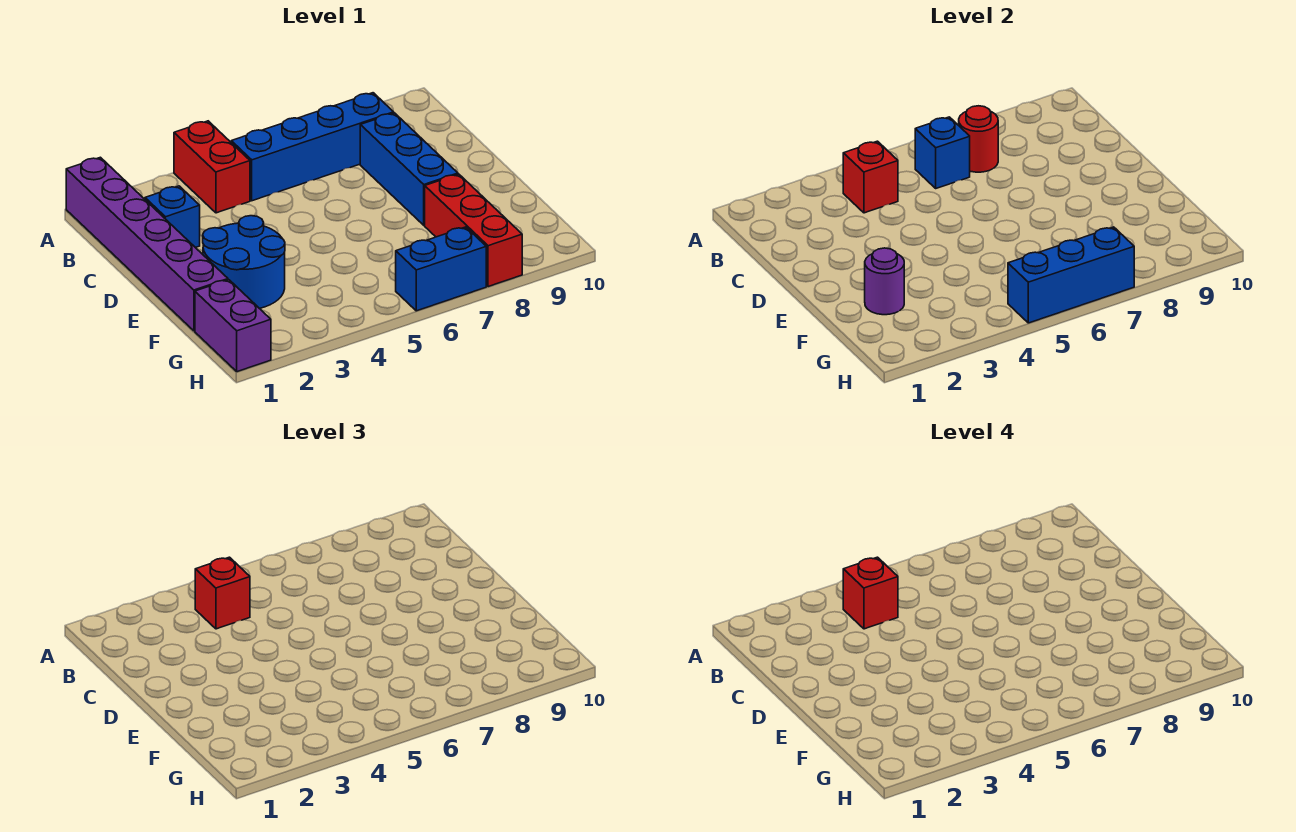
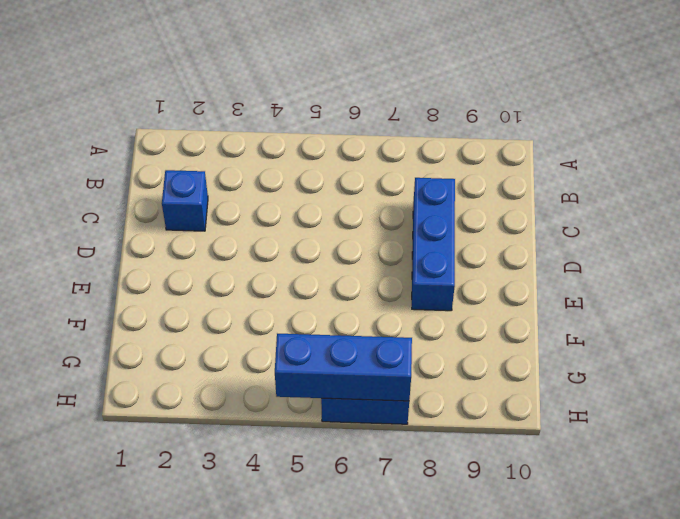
none -> purple brick A1:F1 level 1
none -> red brick A4:B4 level 1
none -> blue brick B5:B8 level 1

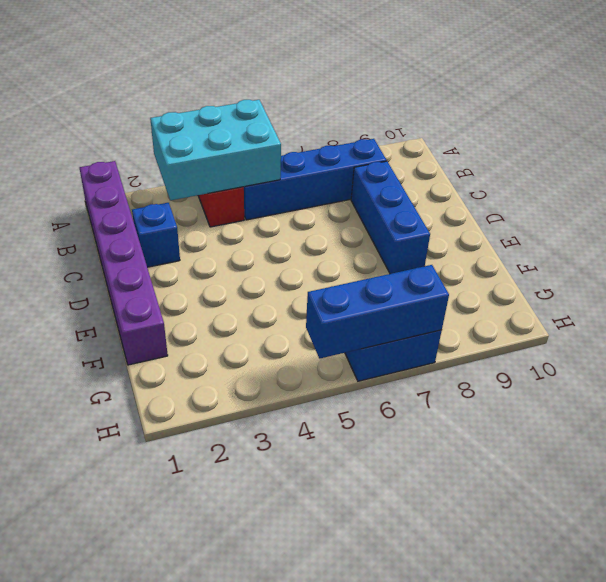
cyan brick A3:B5 level 2 -> red brick B4 level 2
none -> blue round brick E2:F3 level 1
none -> red brick F8:H8 level 1
none -> purple brick G1:H1 level 1

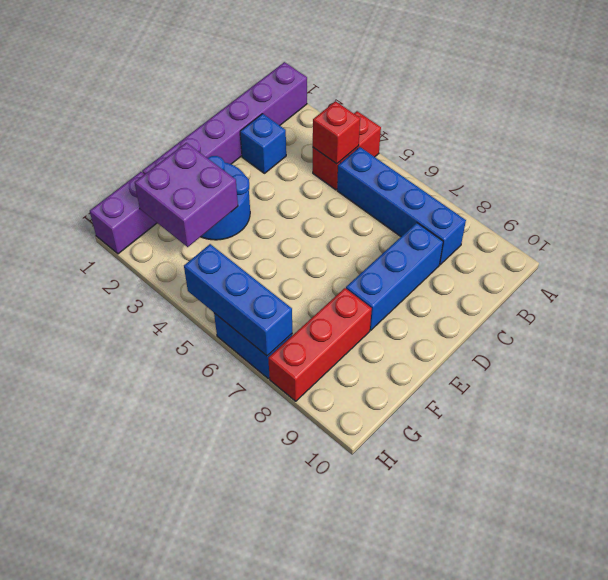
purple brick F2:G3 level 2 -> purple round brick F2 level 2
none -> blue brick B6 level 2
none -> red round brick B7 level 2
none -> red brick B4 level 3

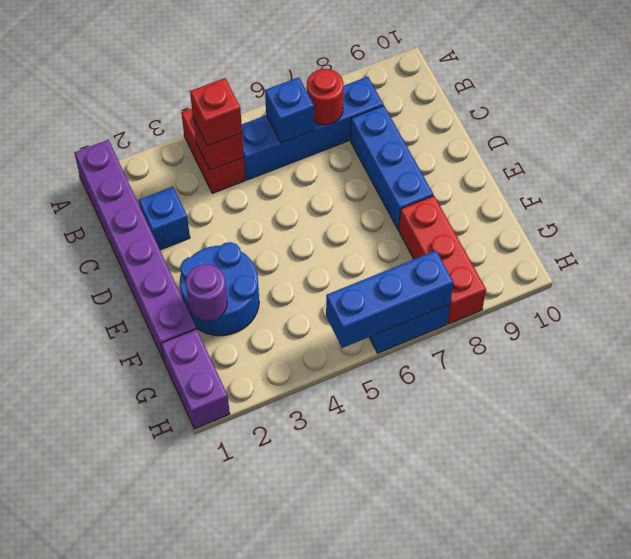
none -> red brick B4 level 4

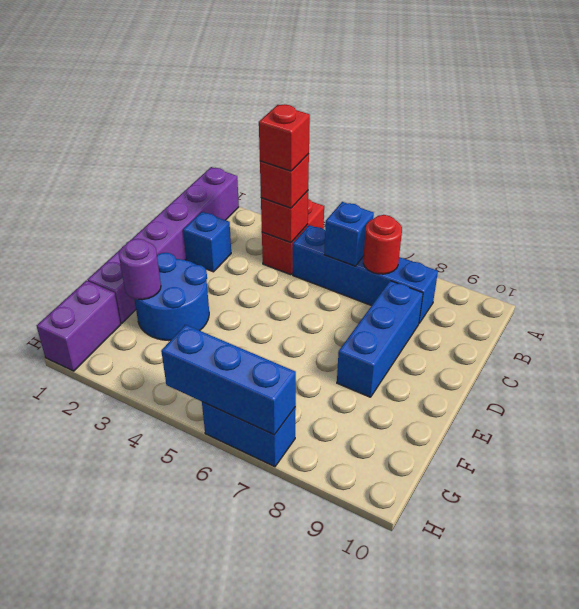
none -> red brick F8:H8 level 1

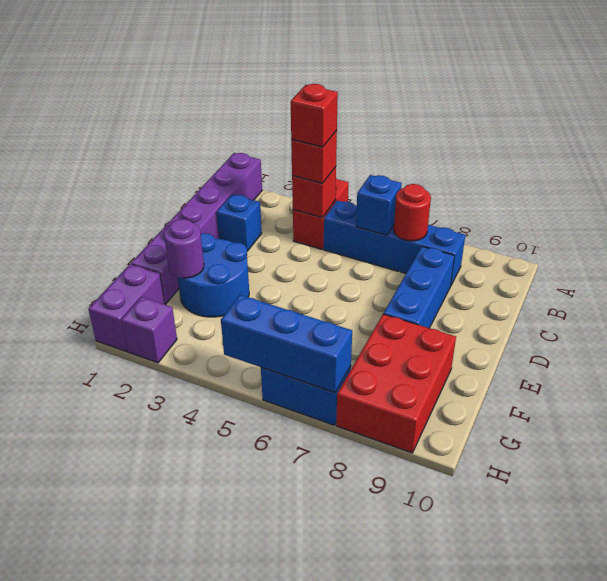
red brick F8:H9 level 1 -> red brick F8:H8 level 1
purple brick H2 level 1 -> none

